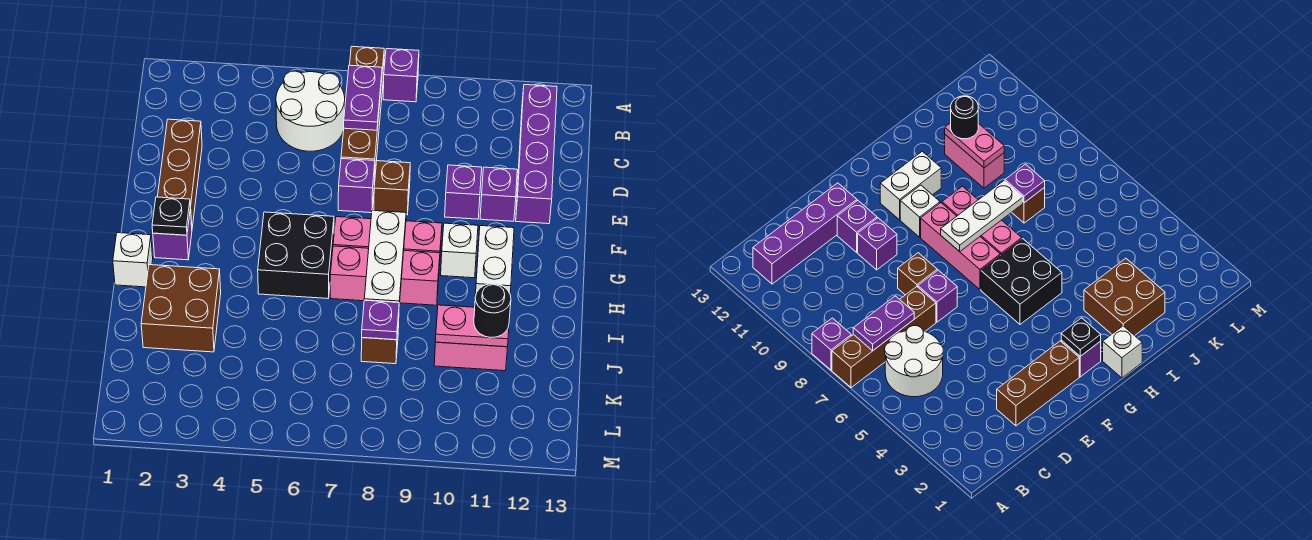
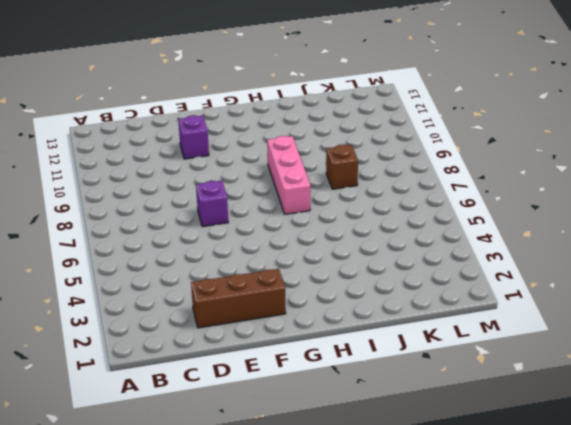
none -> brown brick A7:D7 level 1
none -> purple brick A8 level 1
none -> white round brick B5:C6 level 1

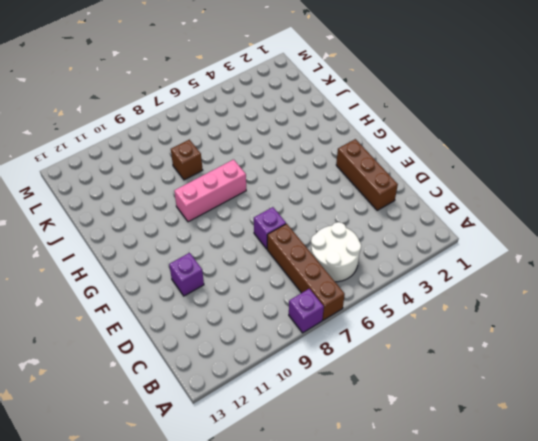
none -> purple brick B12:E12 level 1
none -> brown brick E8 level 1
none -> purple brick E10 level 1

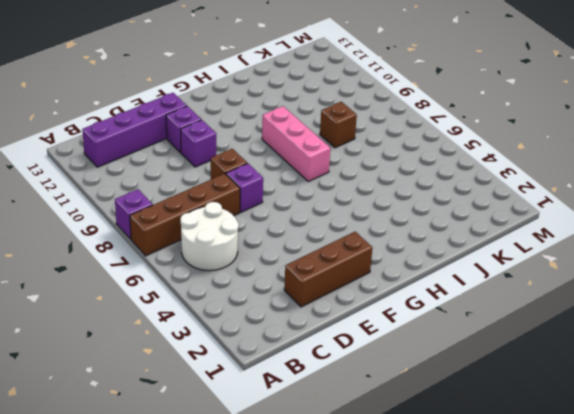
none -> purple brick G2 level 1
none -> black brick G5:H6 level 1
none -> pink brick G7:G9 level 1

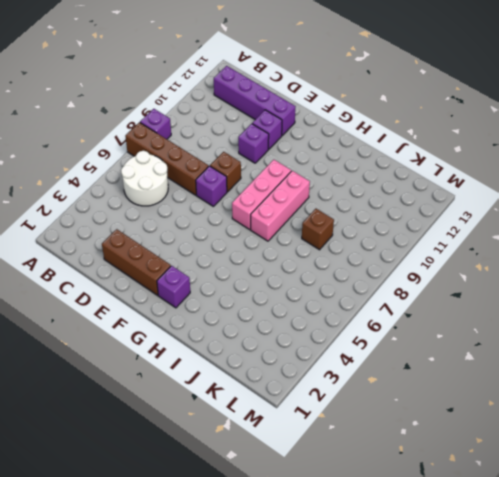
none -> black brick G5:H6 level 1
none -> white brick G10 level 1
none -> white brick G11:H11 level 1

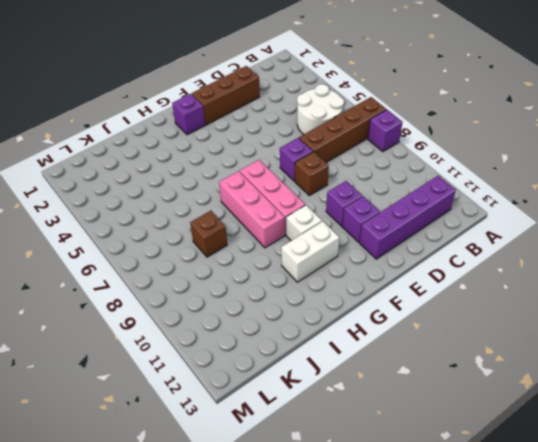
none -> black brick G5:H6 level 1
none -> white brick H1 level 1
none -> brown brick I2:J3 level 1

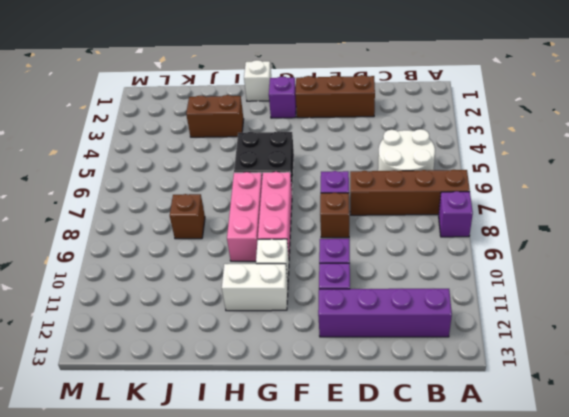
brown brick I3:J3 level 1 -> brown brick I2:J3 level 1
none -> pink brick J10:J11 level 1
none -> purple plate B7:C7 level 2
none -> black plate G2 level 2

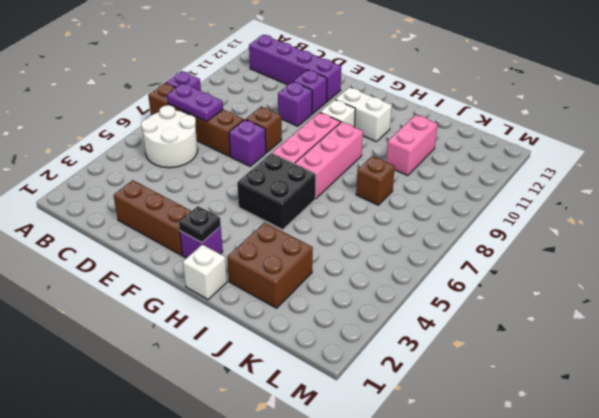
none -> white plate G8:I8 level 2
none -> purple plate J8 level 2
none -> pink plate J10:J11 level 2

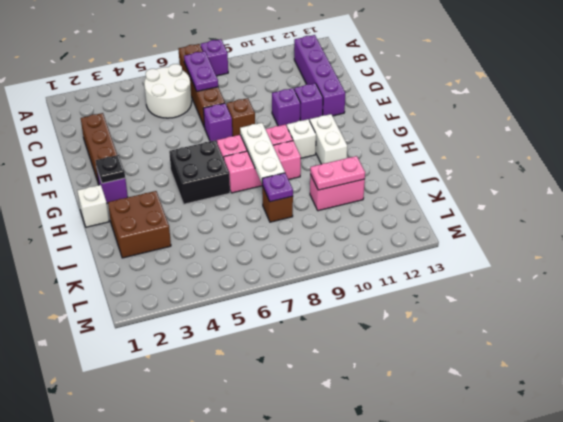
none -> black round brick J11 level 3

